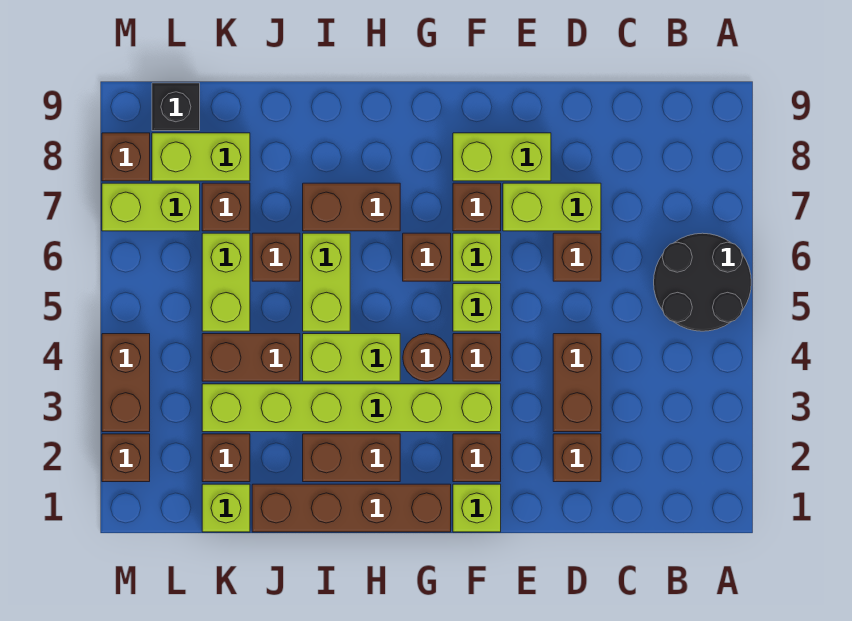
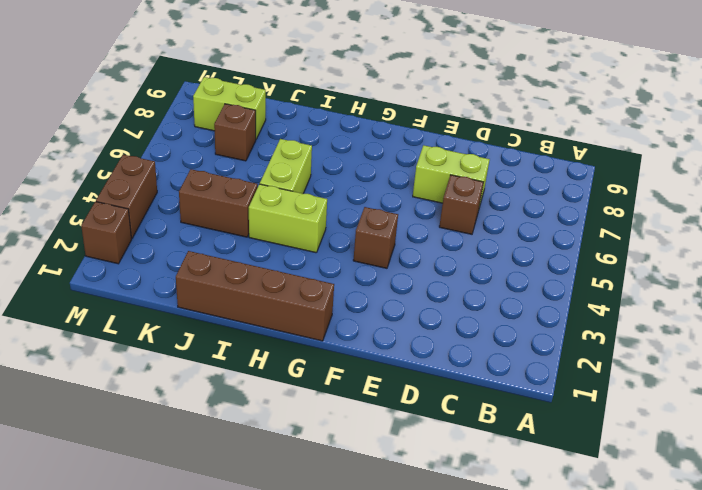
none -> black round brick A5:B6 level 1
none -> brown brick D2 level 1
none -> brown brick D3:D4 level 1
none -> lime brick E8:F8 level 1

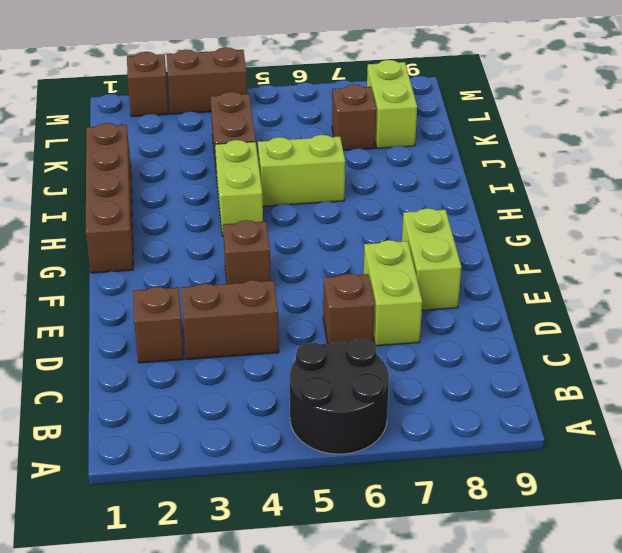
none -> lime brick F1 level 1
none -> brown brick F2 level 1
none -> lime brick F3:K3 level 1
none -> lime brick F5 level 1

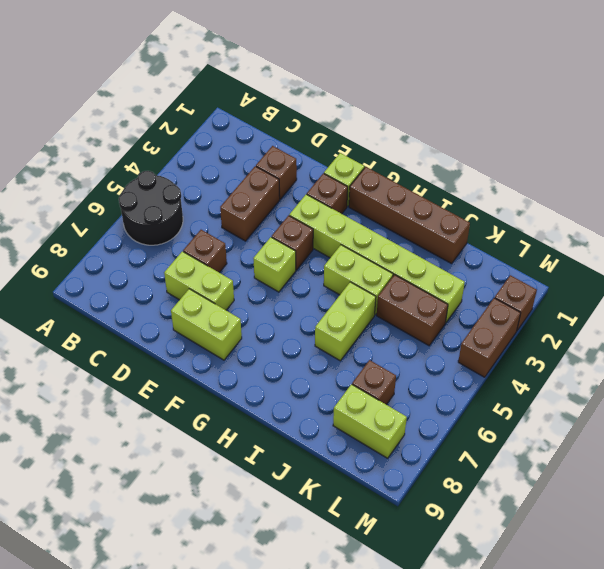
none -> lime brick F6 level 1
none -> brown brick F7 level 1
none -> brown round brick G4 level 1
none -> brown brick G6 level 1

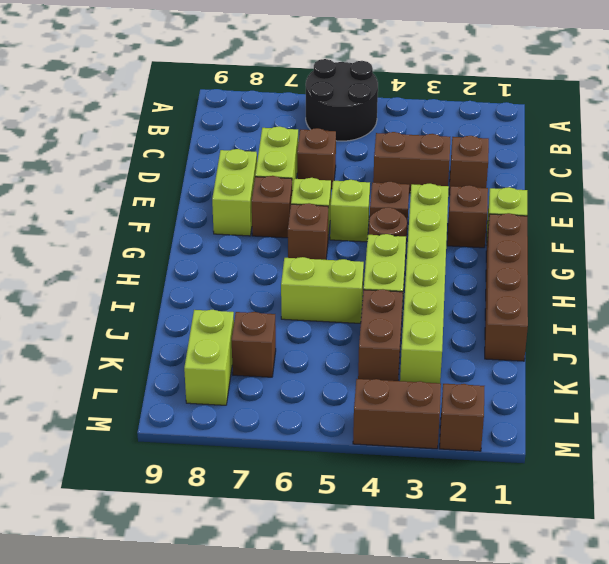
none -> brown brick H2:I2 level 1
none -> brown brick H7:I7 level 1
none -> brown brick J6 level 1
none -> lime brick K1 level 1

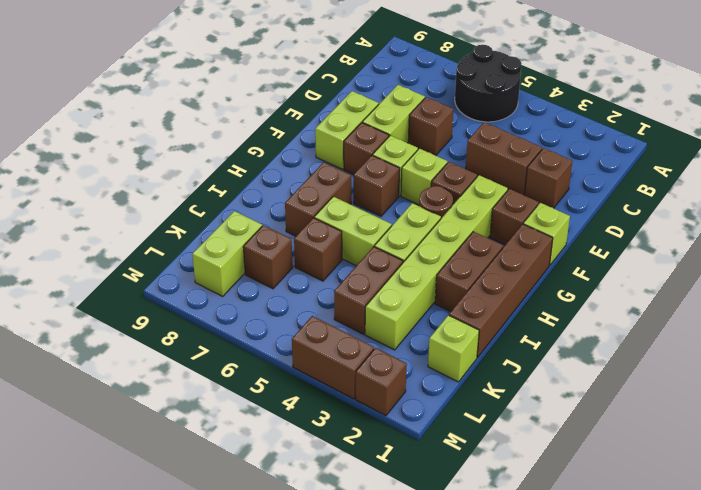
none -> brown brick K2 level 1
none -> lime brick K5:K6 level 1
none -> lime brick L7:M7 level 1
none -> black brick L9 level 1

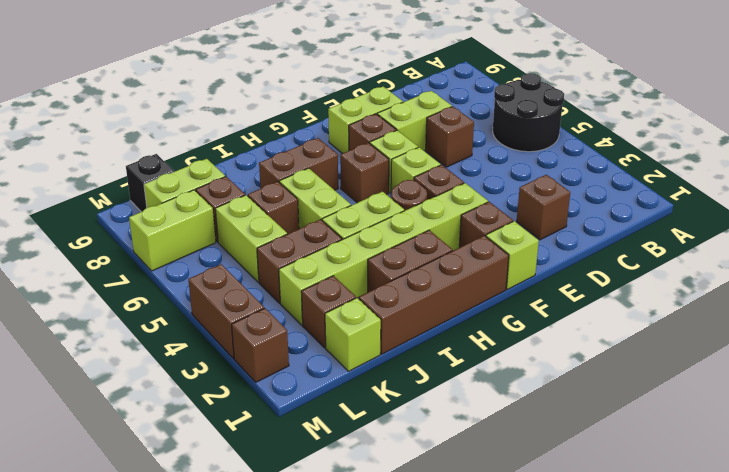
none -> brown brick D3:D4 level 1
none -> brown brick M8 level 1

